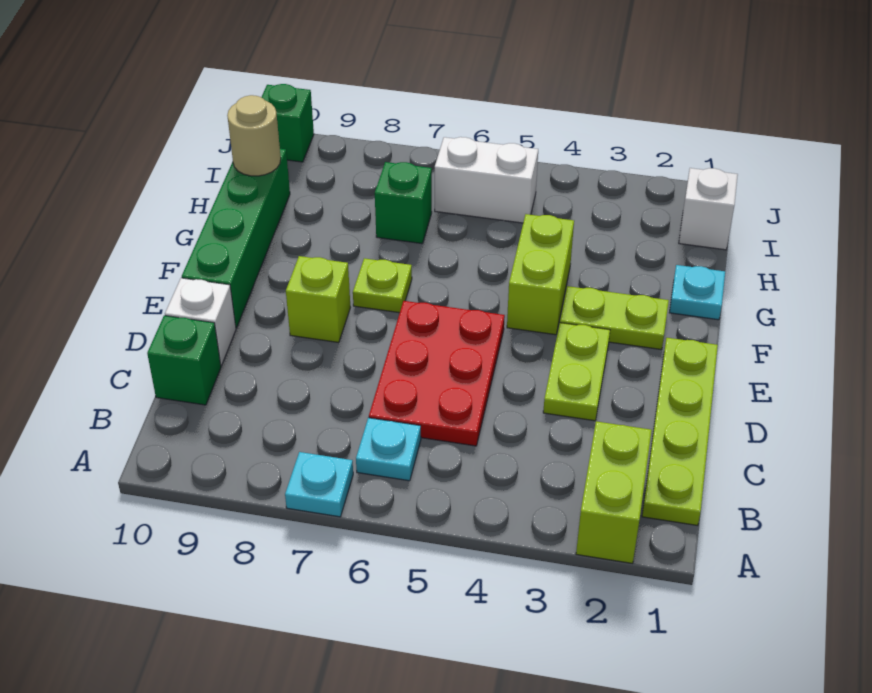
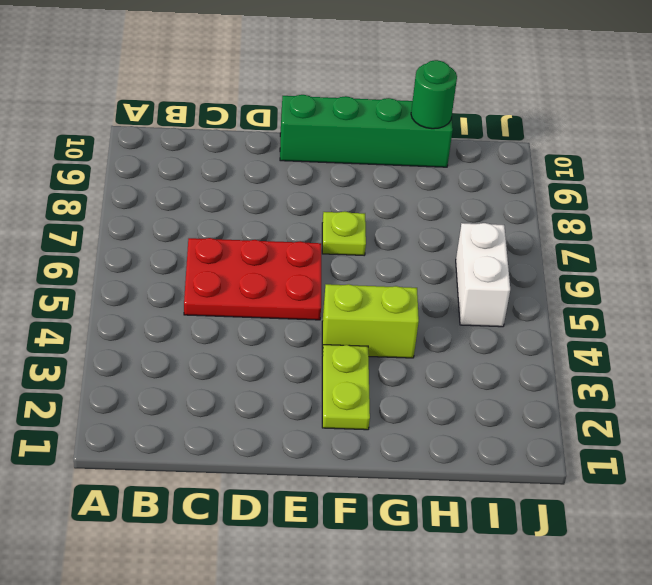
green round brick H10 level 2 -> tan round brick H10 level 2
none -> lime brick A2:B2 level 1
none -> cyan plate A7 level 1
none -> lime plate B1:E1 level 1

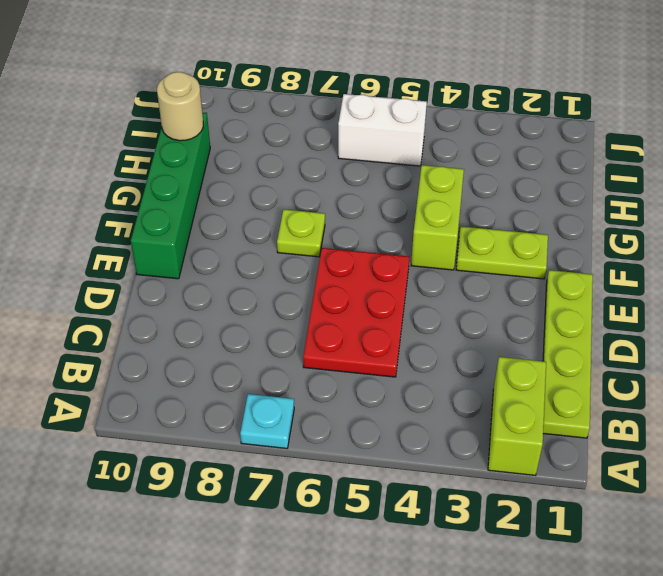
none -> cyan plate B6 level 1
none -> green brick C10 level 1
none -> lime plate D3:E3 level 1

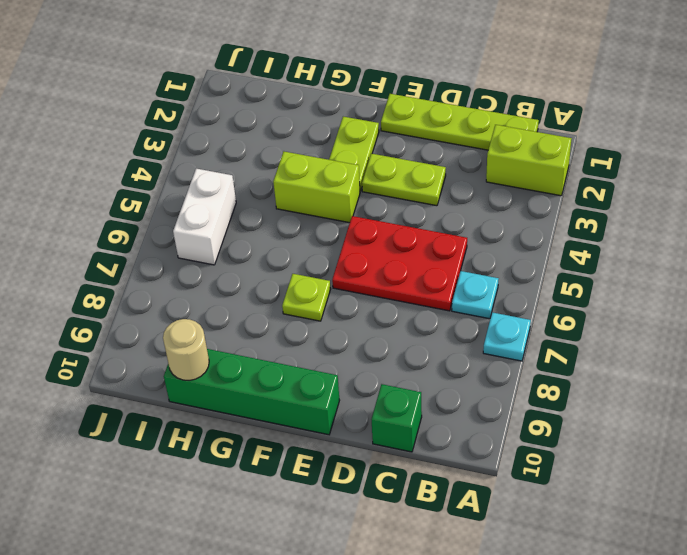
none -> white brick D10 level 1
none -> lime brick E8 level 1
none -> cyan plate G1 level 1

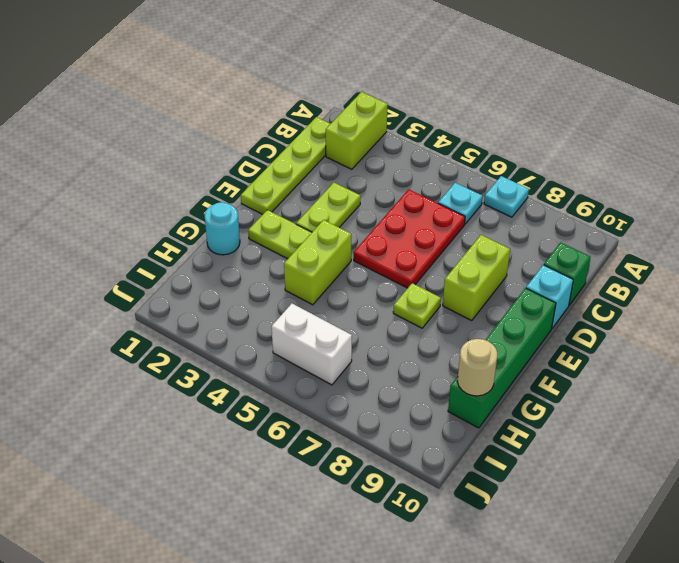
lime brick D8:E8 level 1 -> lime brick E8 level 1
cyan brick D10 level 1 -> white brick D10 level 1
cyan round brick G1 level 1 -> cyan plate G1 level 1
none -> green brick H7 level 1
none -> white brick I1 level 1
none -> green brick J10 level 1

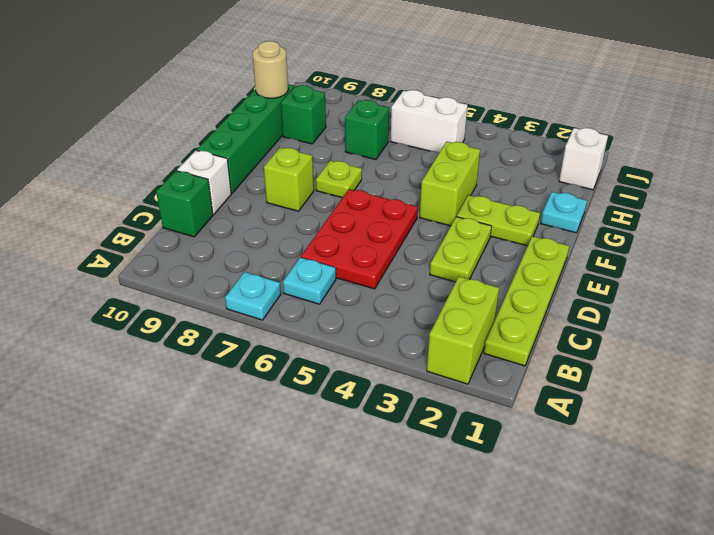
green brick H9 level 1 -> green brick J10 level 1

